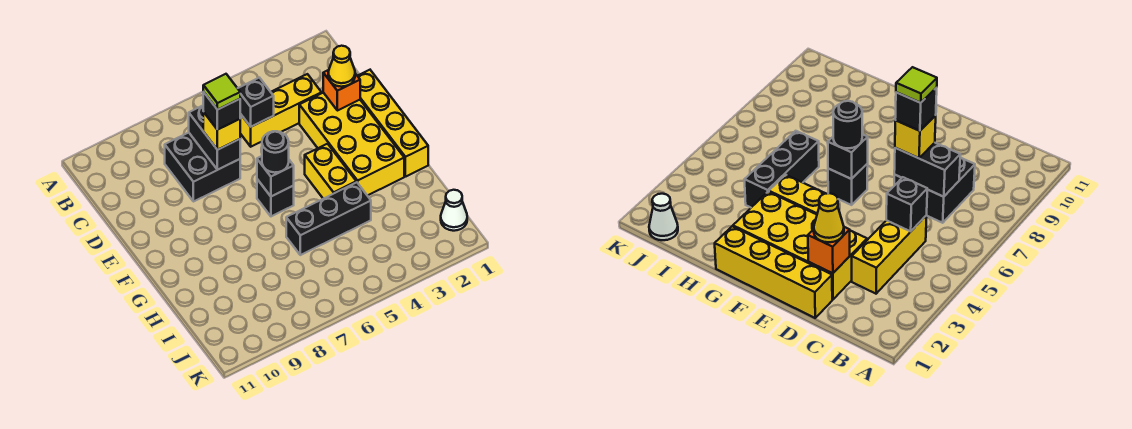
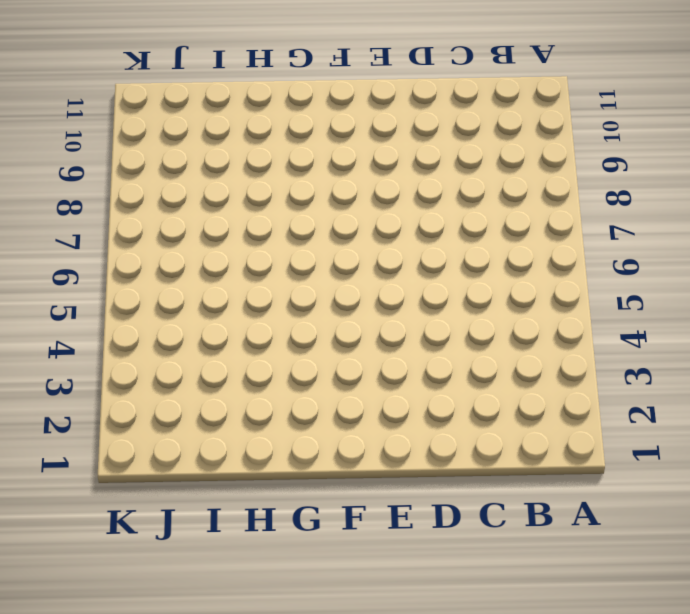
none -> yellow brick C3:C5 level 1
none -> black brick C7:D8 level 1
none -> yellow brick D1:G1 level 1

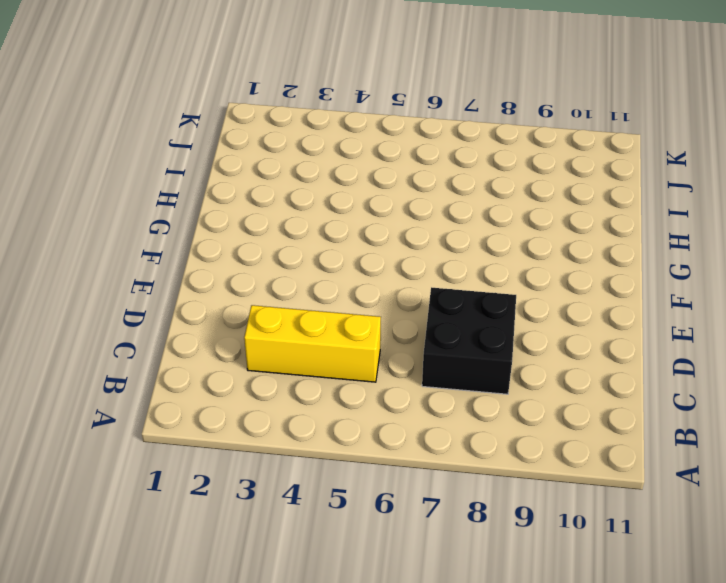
none -> yellow brick D1:G1 level 1
none -> yellow brick D2:G3 level 1
none -> yellow brick F4:G4 level 1

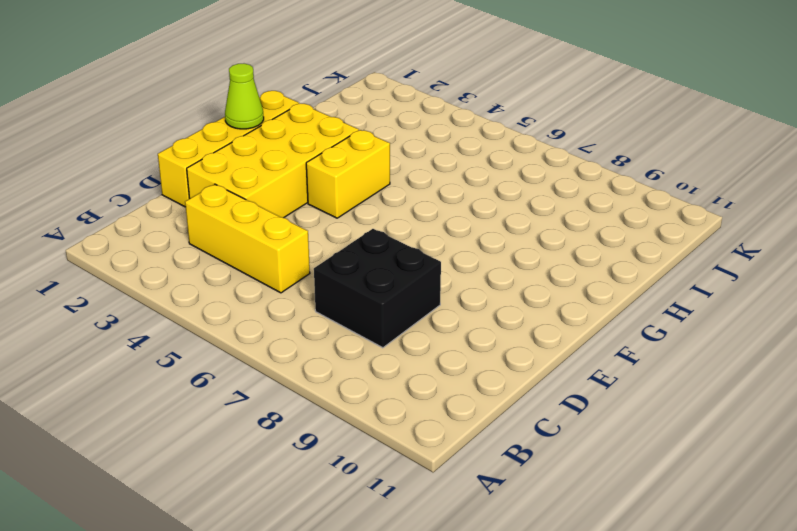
lime cone F1 level 2 -> none
none -> black brick F6 level 1
none -> black brick H4:H6 level 1
none -> white cone J1 level 1

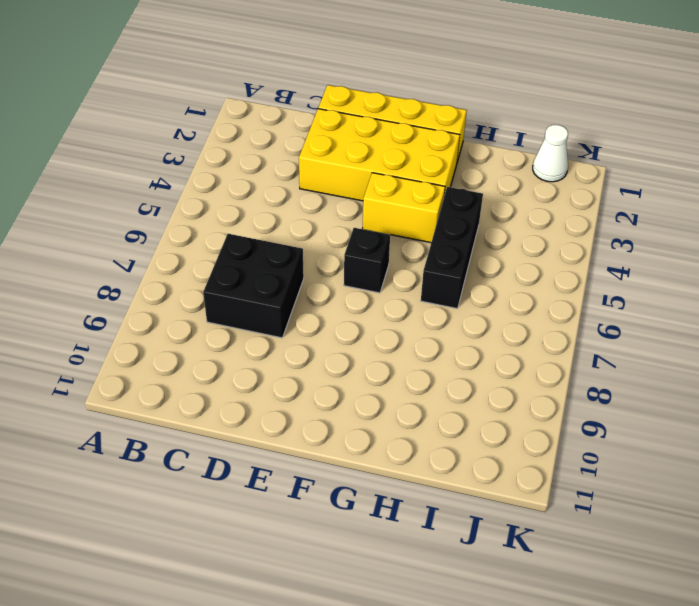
none -> yellow brick C3:C5 level 1
none -> black brick C5 level 2
none -> black brick C7:D7 level 2

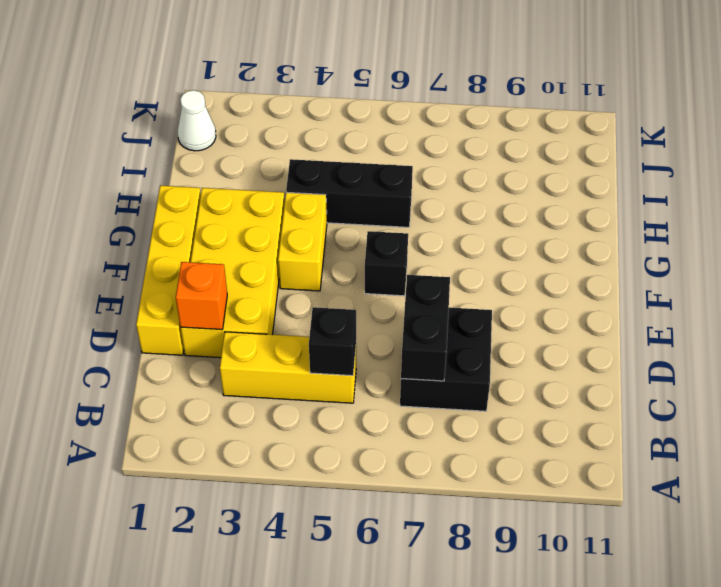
none -> black brick F6 level 2
none -> yellow cone D2 level 3
none -> yellow brick D7 level 3

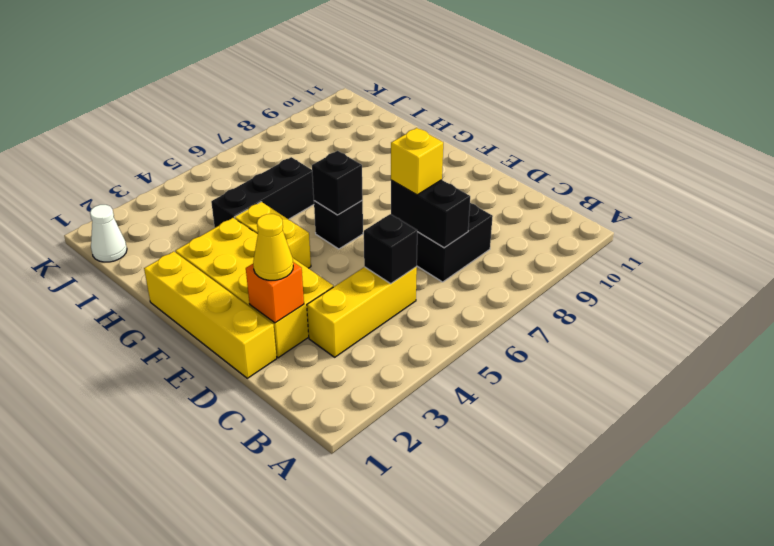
none -> black round brick F6 level 3
none -> black brick D7 level 4
none -> lime tile D7 level 5

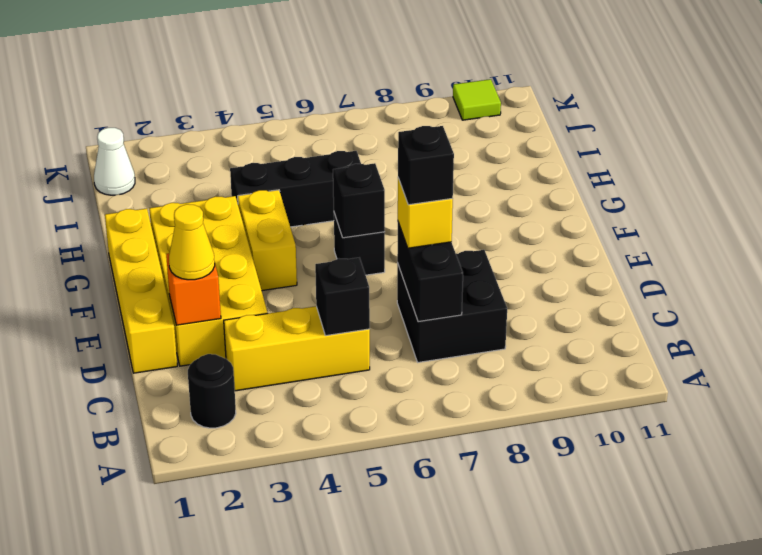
black round brick B2 level 1 -> black round brick F6 level 3
lime tile K10 level 1 -> lime tile D7 level 5

